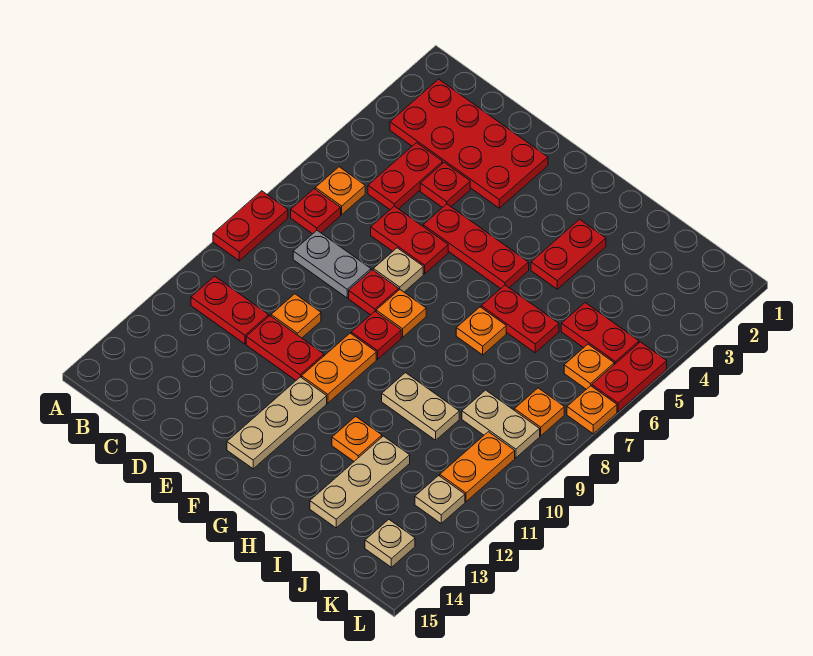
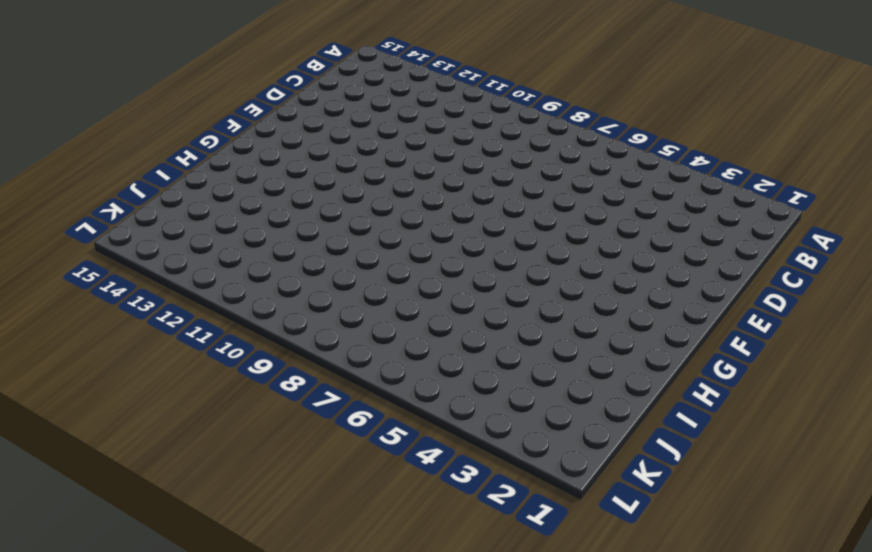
none -> red plate A8:A9 level 1
none -> red plate B2:E3 level 1
none -> orange plate B6 level 1
none -> red plate B7 level 1

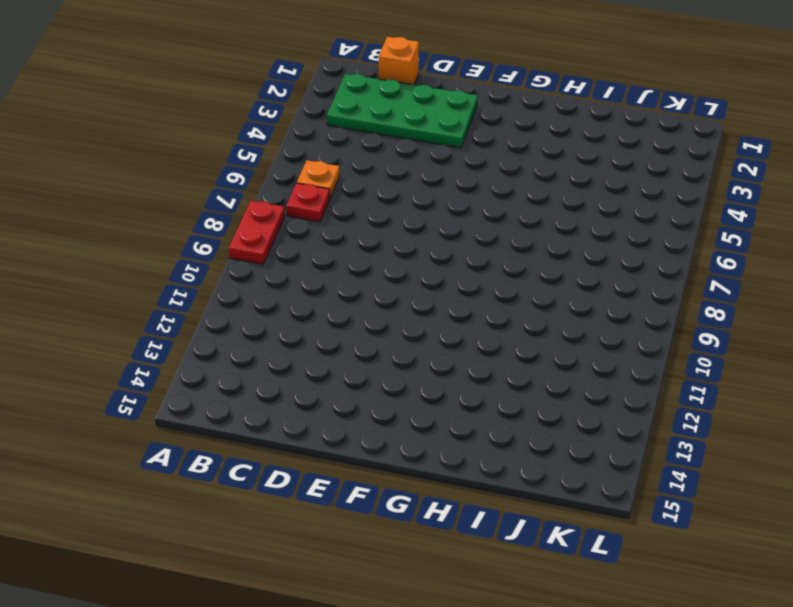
green plate B2:E3 level 1 -> red plate B2:E3 level 1
orange brick C1 level 1 -> none
none -> red plate B11:C11 level 1
none -> red plate C4:C5 level 1
none -> grey plate C8:D8 level 1
none -> red plate D4 level 1

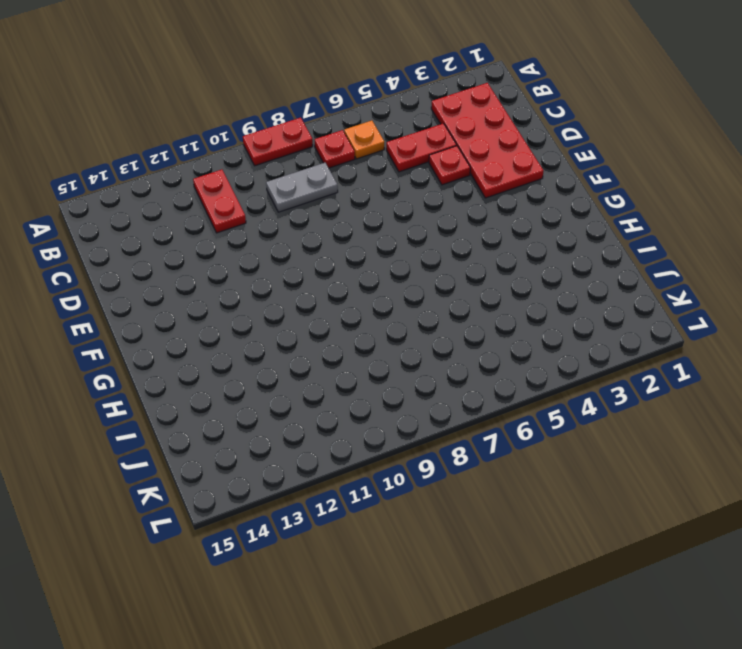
grey plate C8:C9 level 1 -> grey plate C8:D8 level 1
none -> red plate D6:E6 level 1
none -> orange plate D10 level 1
none -> red plate D11:E11 level 1
none -> red plate E5:G5 level 1

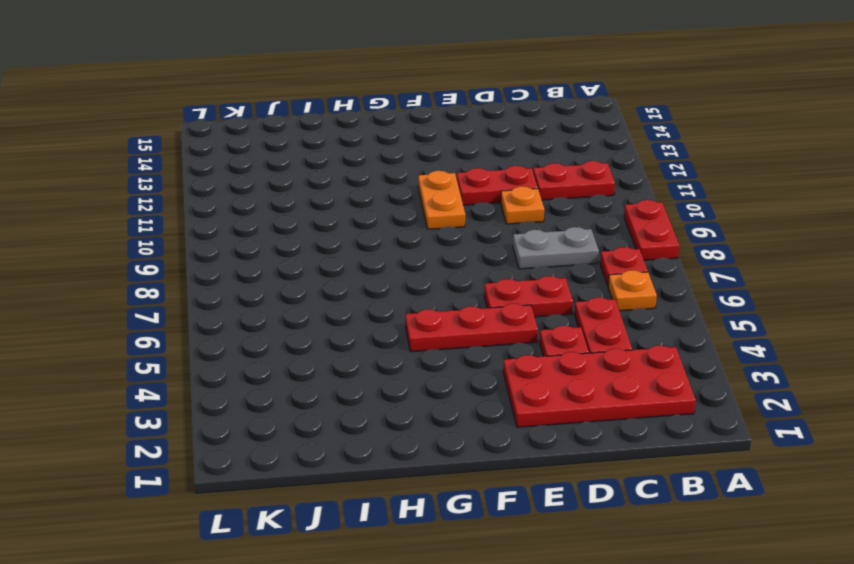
none -> tan plate E7 level 1
none -> red plate E8 level 1
none -> orange plate F8 level 1
none -> red plate F9 level 1

